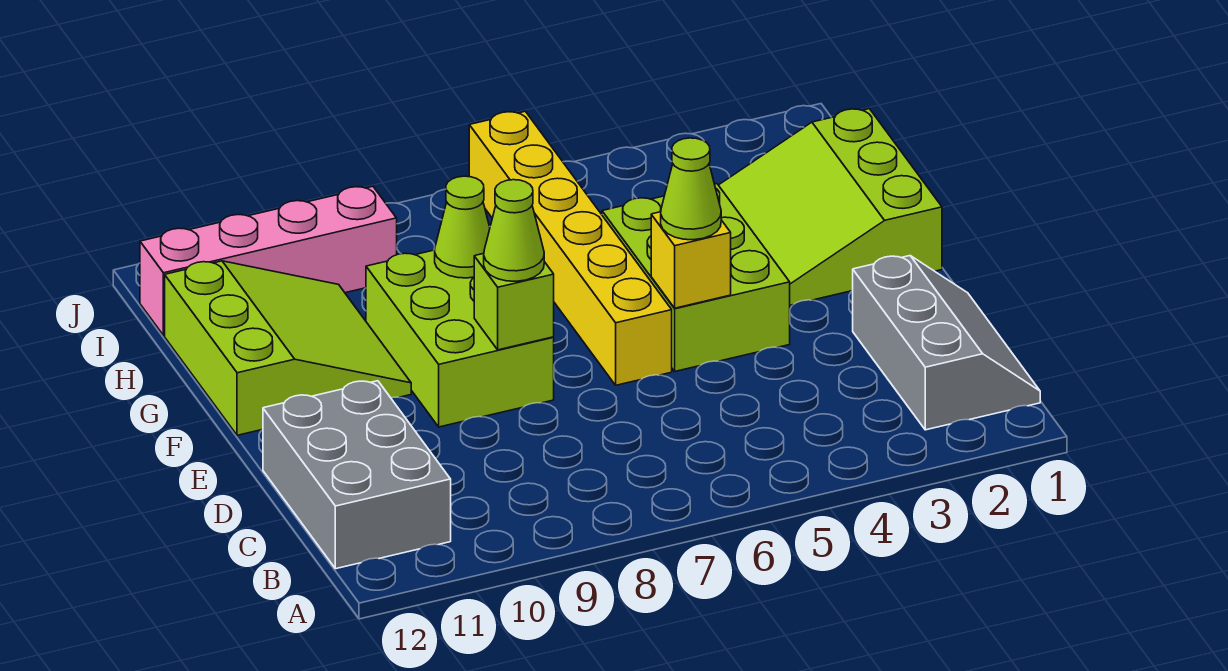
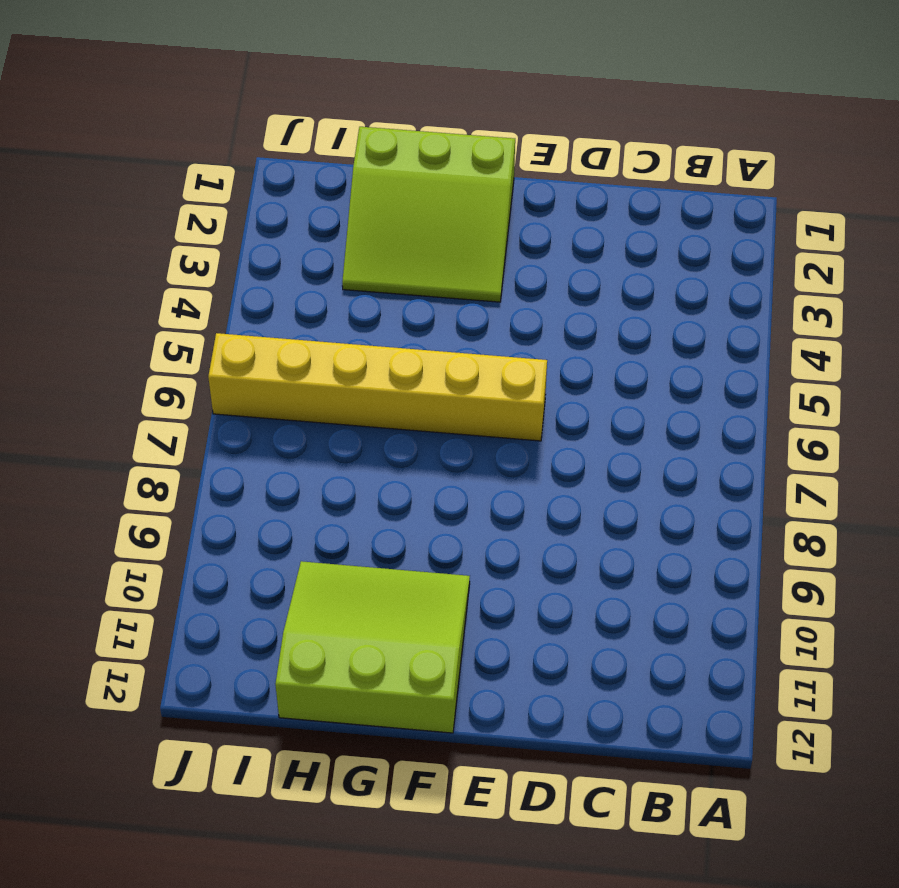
none -> grey slope B1:D2 level 1 top 2
none -> grey brick B11:D12 level 1
none -> lime brick E4:G5 level 1

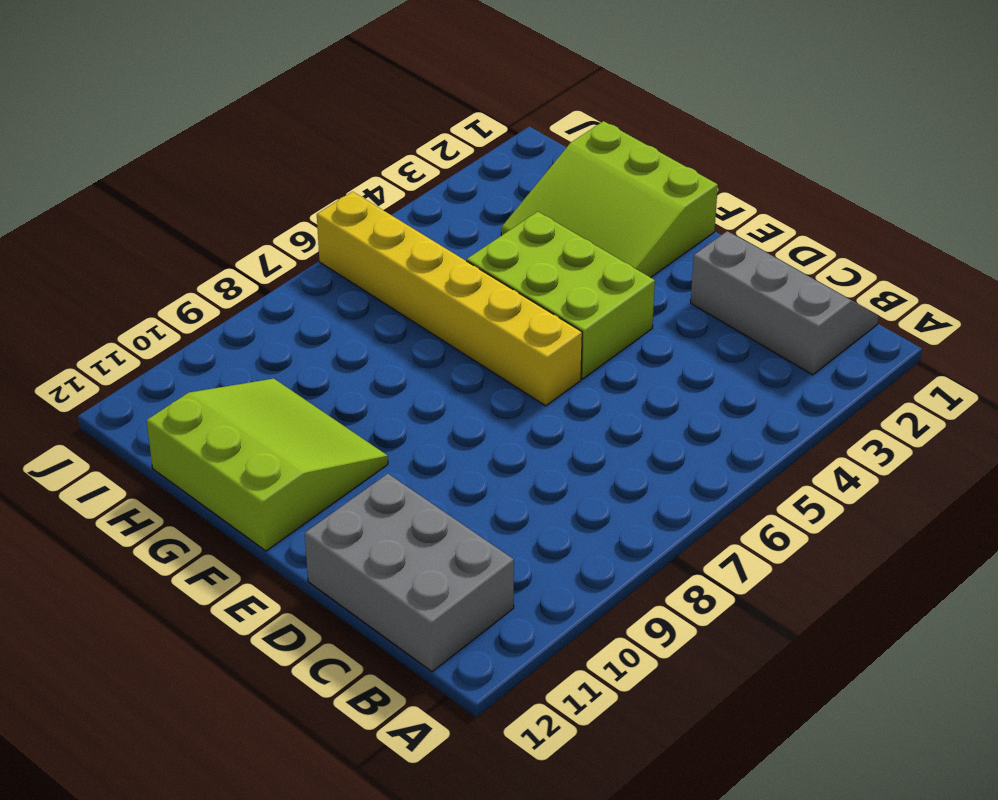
none -> lime brick E8:G9 level 1
none -> pink brick I9:I12 level 1
none -> yellow brick E5 level 2

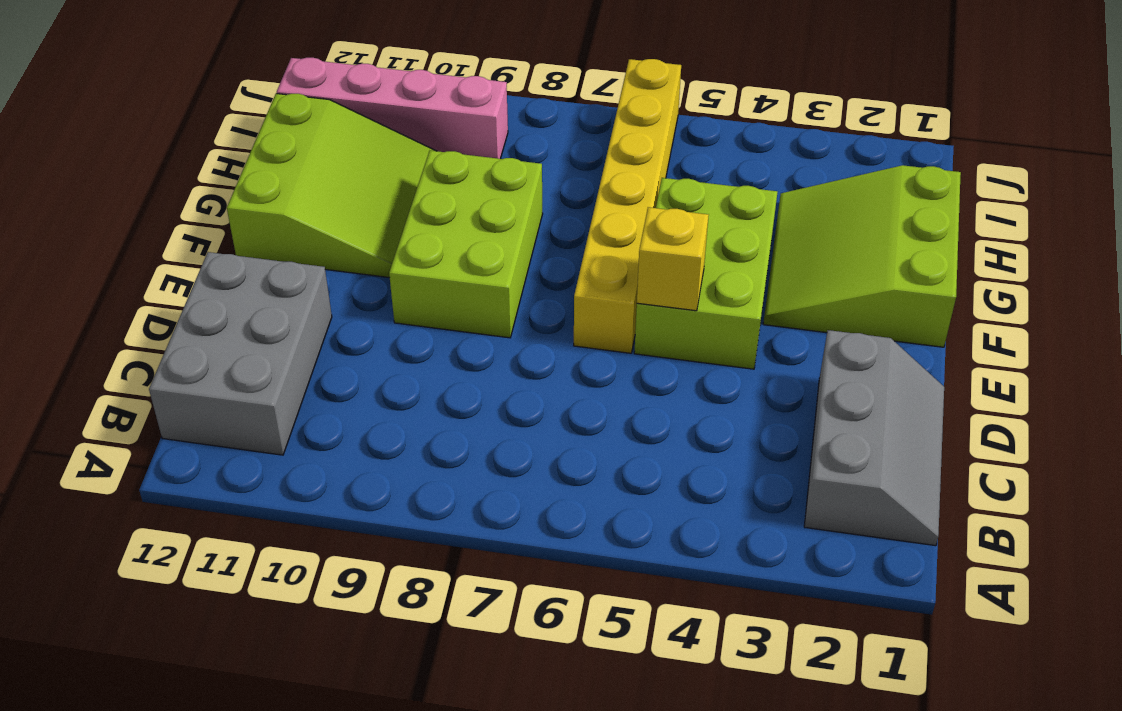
none -> lime brick E8 level 2
none -> lime cone G8 level 2
none -> lime cone E5 level 3

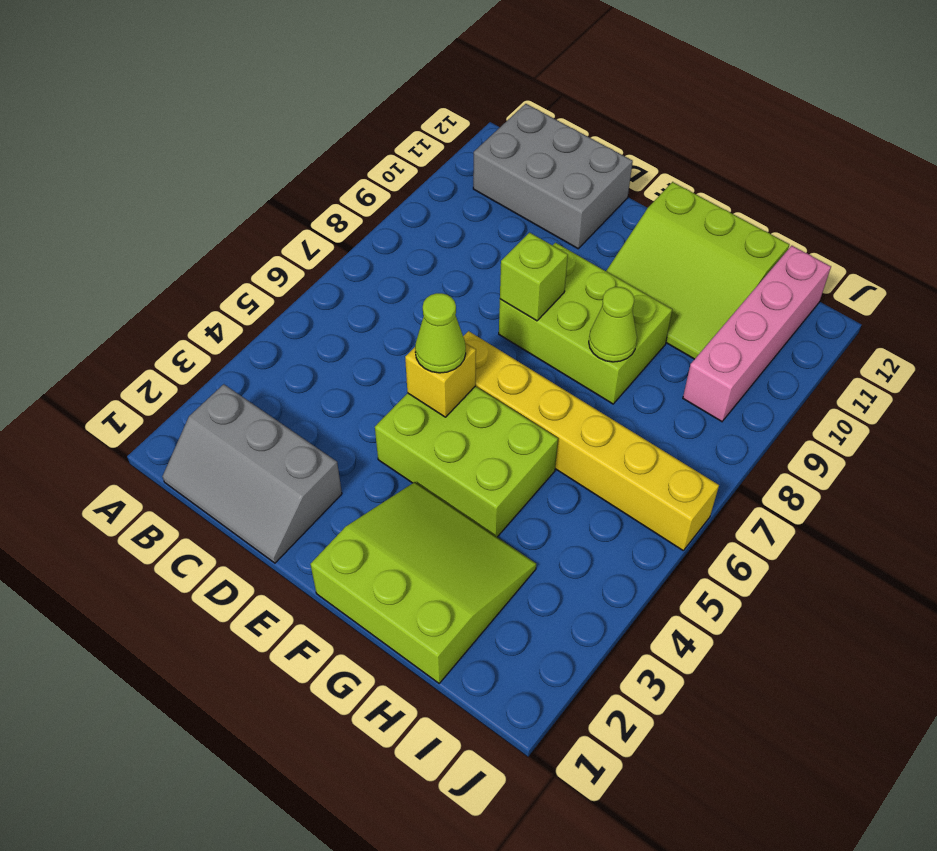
none -> lime cone E8 level 3

